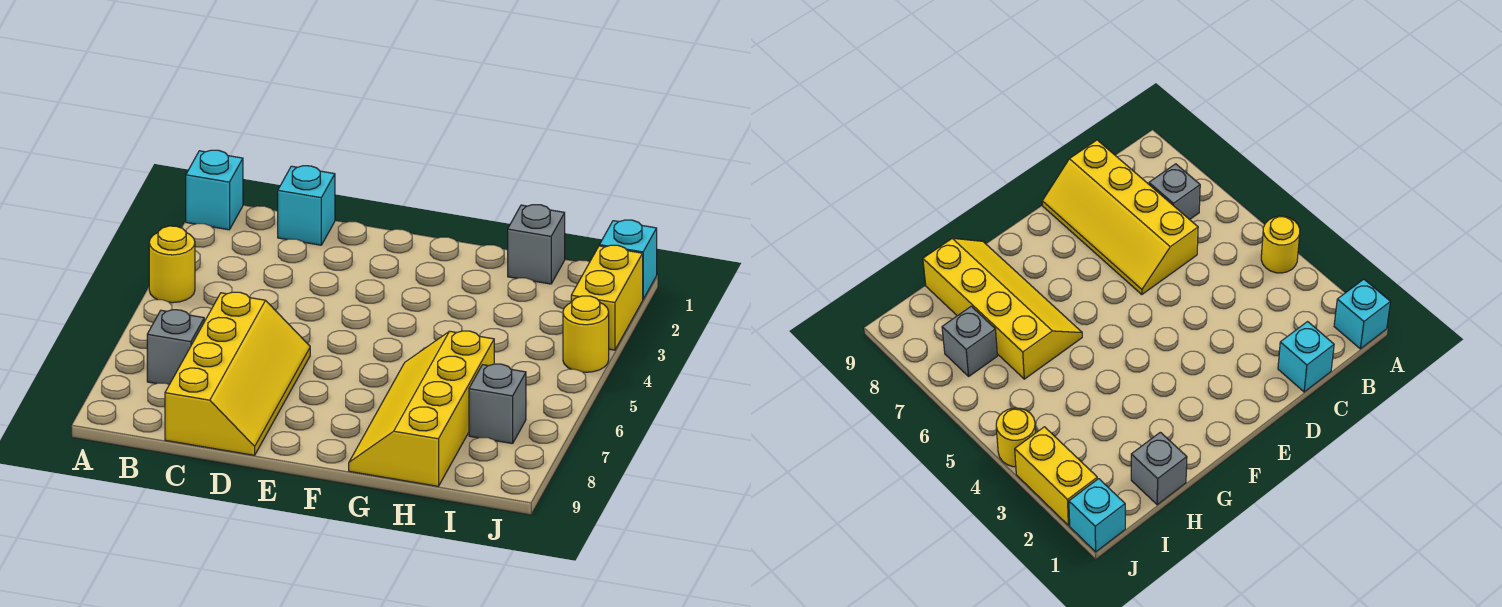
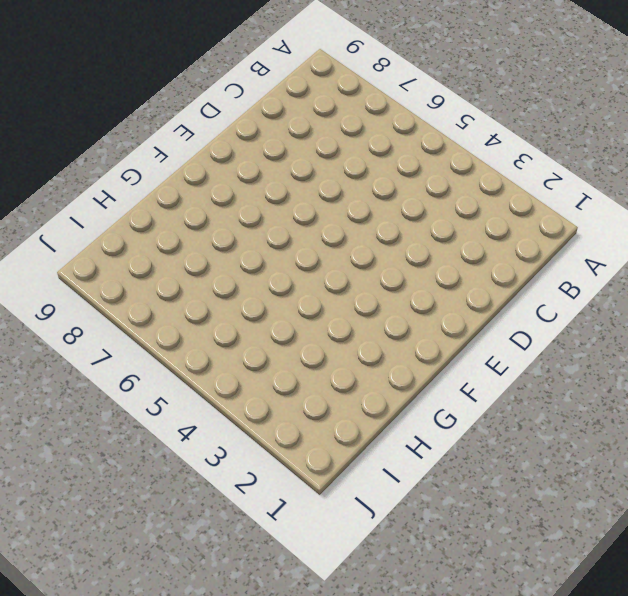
none -> cyan brick A1 level 1
none -> yellow round brick A4 level 1

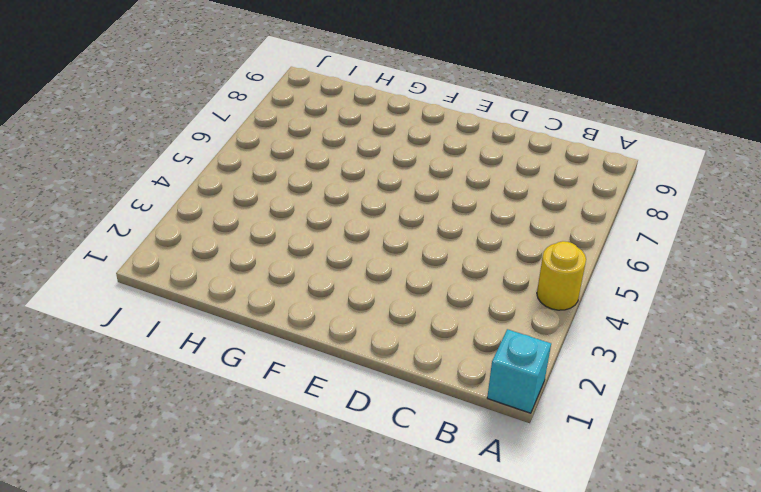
none -> grey brick B7 level 1
none -> cyan brick C1 level 1

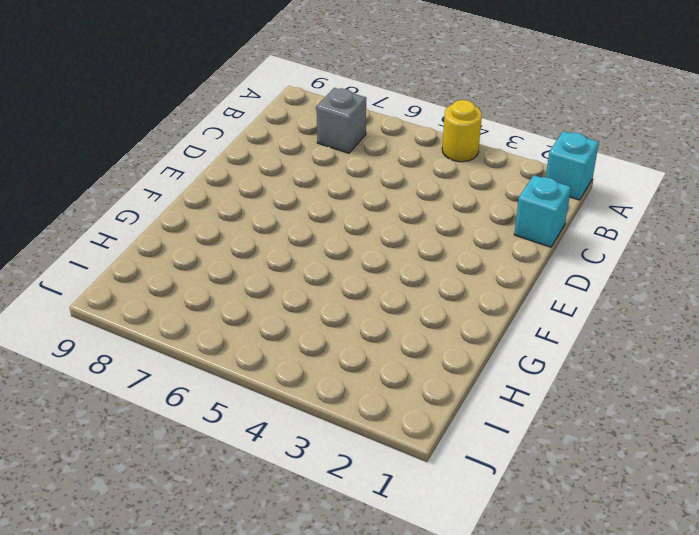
none -> yellow slope C6:D9 level 1 top C
none -> yellow slope G6:H9 level 1 top H

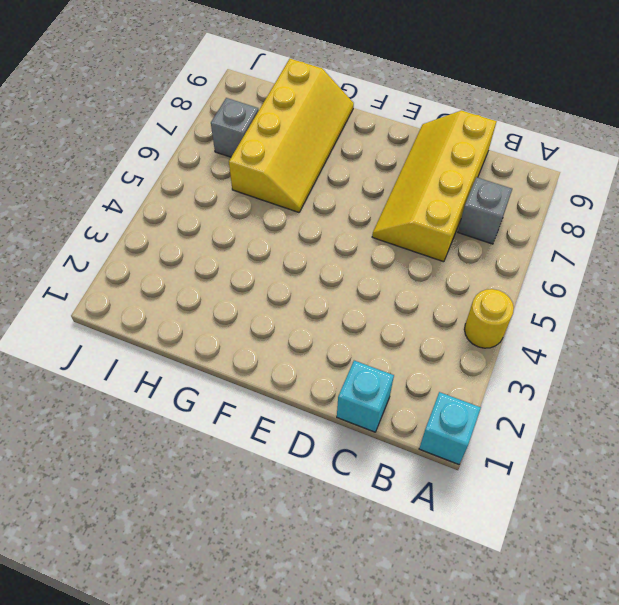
none -> grey brick H1 level 1
none -> cyan brick J1 level 1

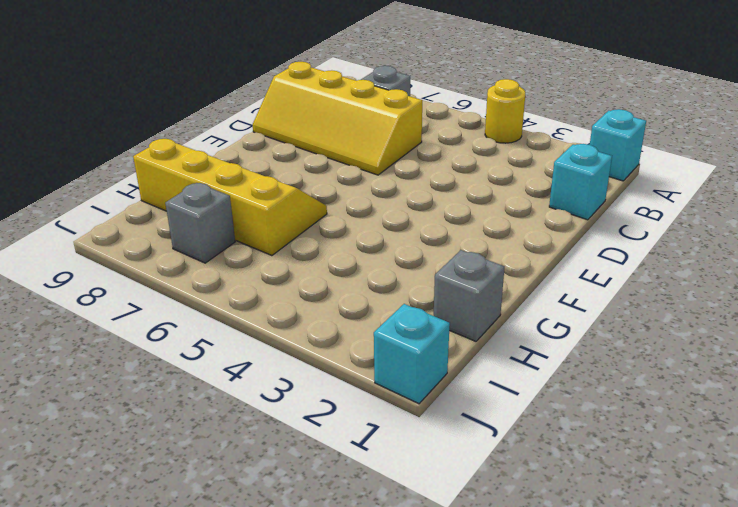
none -> yellow brick J2:J3 level 1
none -> yellow round brick J4 level 1

